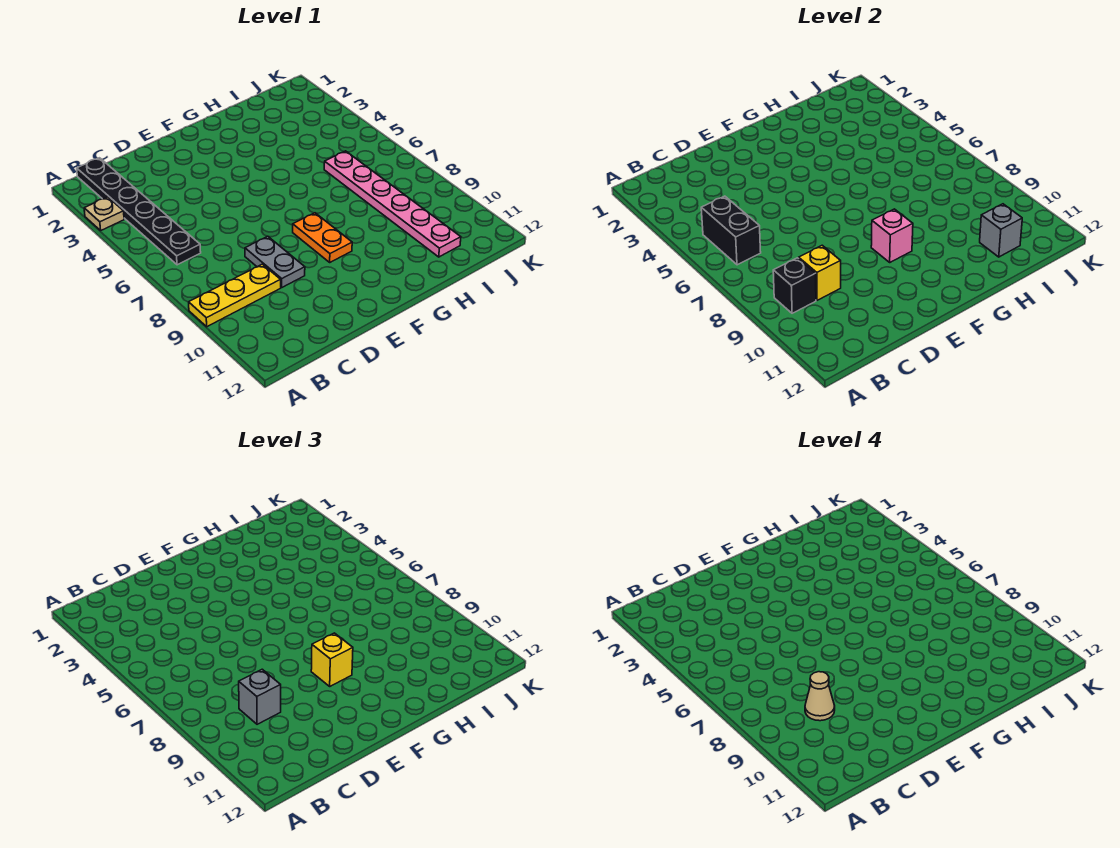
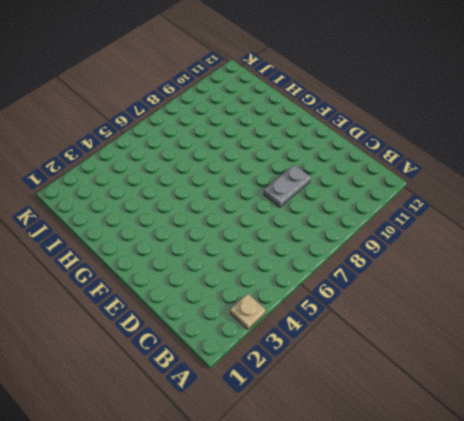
none -> yellow plate A9:C9 level 1
none -> black plate B1:B6 level 1
none -> orange plate F8:F9 level 1

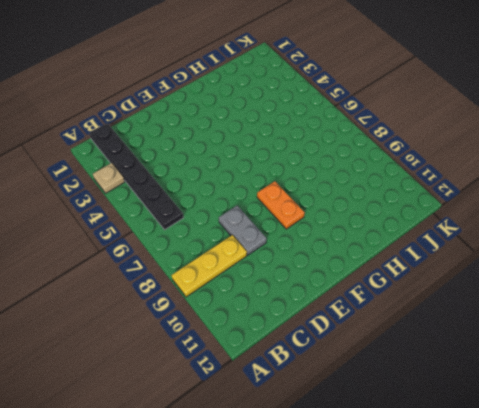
none -> pink plate I6:I11 level 1
none -> black brick B5:B6 level 2
none -> black brick B9 level 2

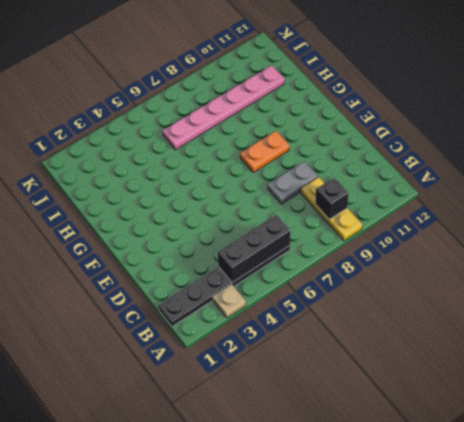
black brick B4:B6 level 2 -> black brick B5:B6 level 2
none -> yellow brick C9 level 2
none -> pink brick F9 level 2
none -> grey brick I11 level 2

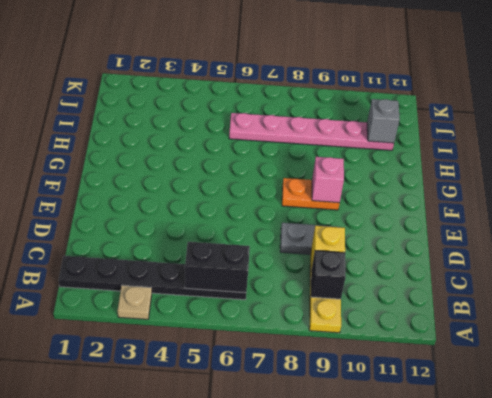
none -> grey brick C9 level 3
none -> yellow brick F9 level 3
none -> tan cone C9 level 4

